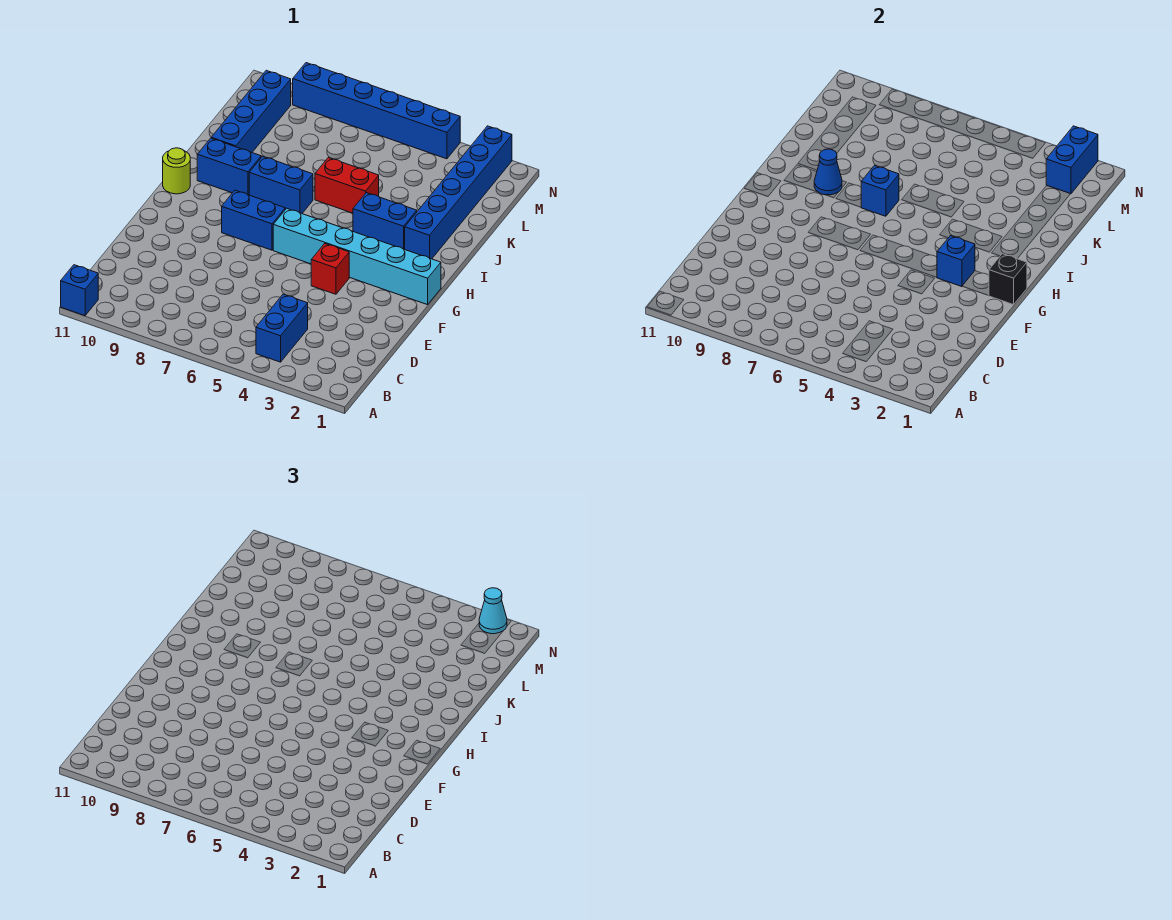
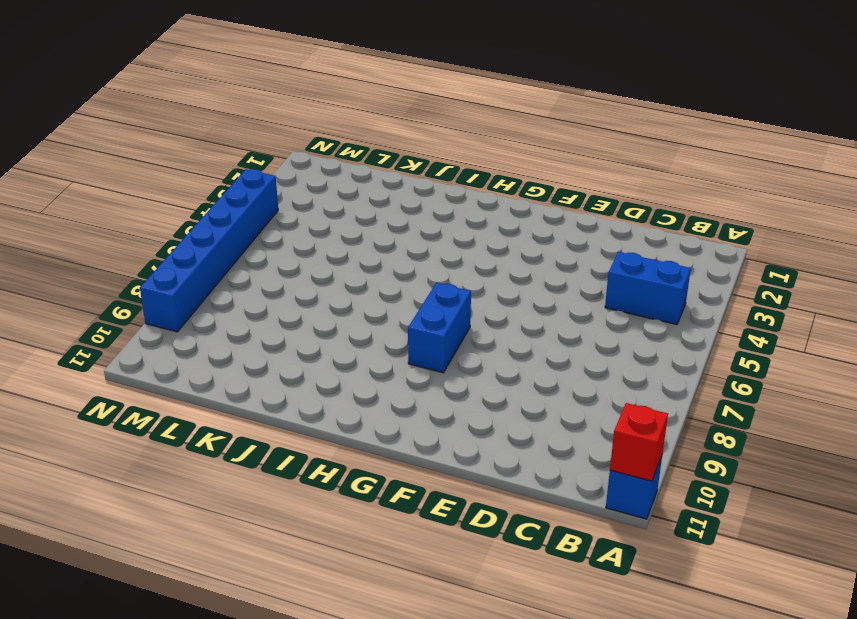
red brick A11 level 2 -> red brick F4 level 1
none -> cyan brick G1:G6 level 1
none -> lime round brick H11 level 1
none -> blue brick I2:N2 level 1

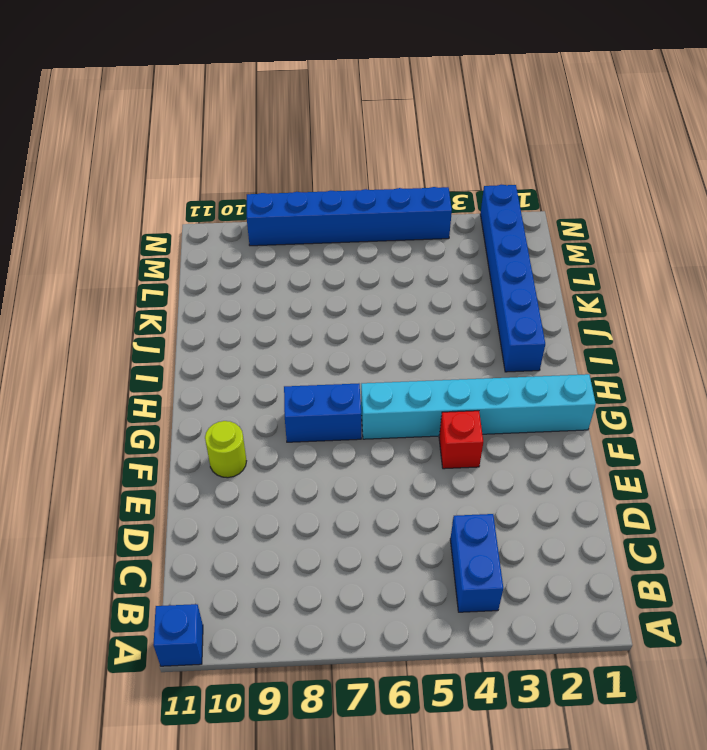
lime round brick F10 level 1 -> lime round brick H11 level 1
none -> blue brick I3:I4 level 1
none -> blue brick I7:I8 level 1
none -> blue brick I9:I10 level 1

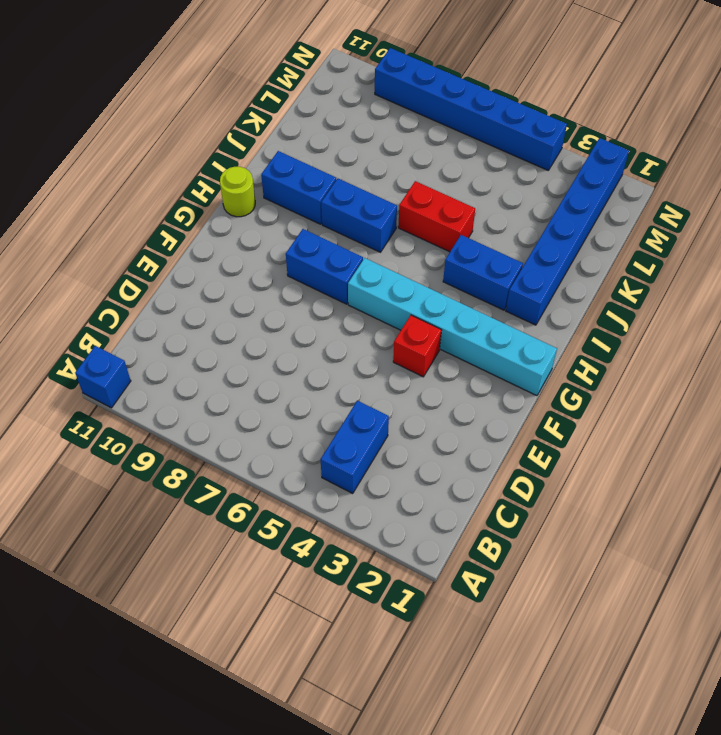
none -> blue brick J10:M10 level 1
none -> black brick G1 level 2
none -> blue brick G3 level 2

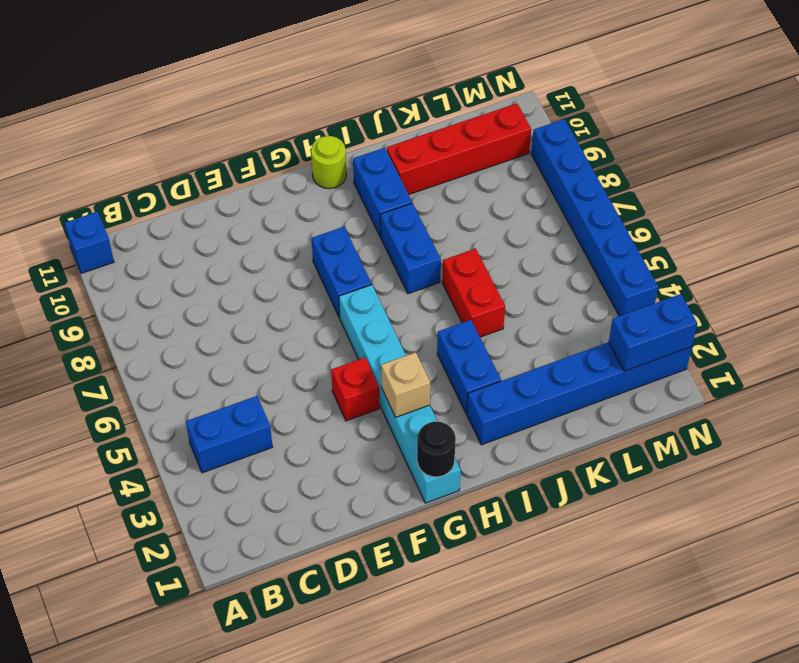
black round brick G1 level 2 -> black brick G1 level 2
tan brick G3 level 2 -> blue brick G3 level 2
red brick J10:M10 level 1 -> blue brick J10:M10 level 1
none -> blue brick I7 level 2
none -> blue cone I9 level 2
none -> cyan cone N2 level 3

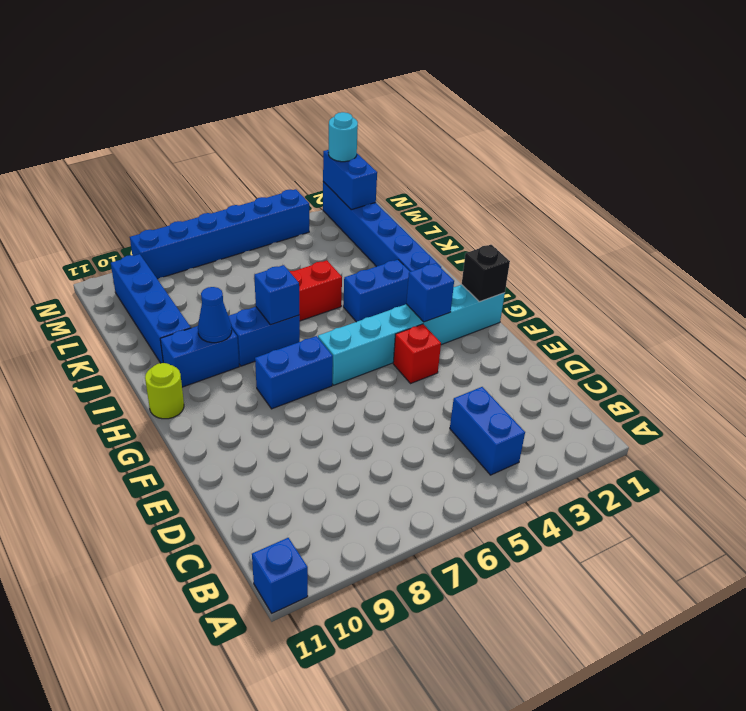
cyan round brick N2 level 3 -> cyan cone N2 level 3

